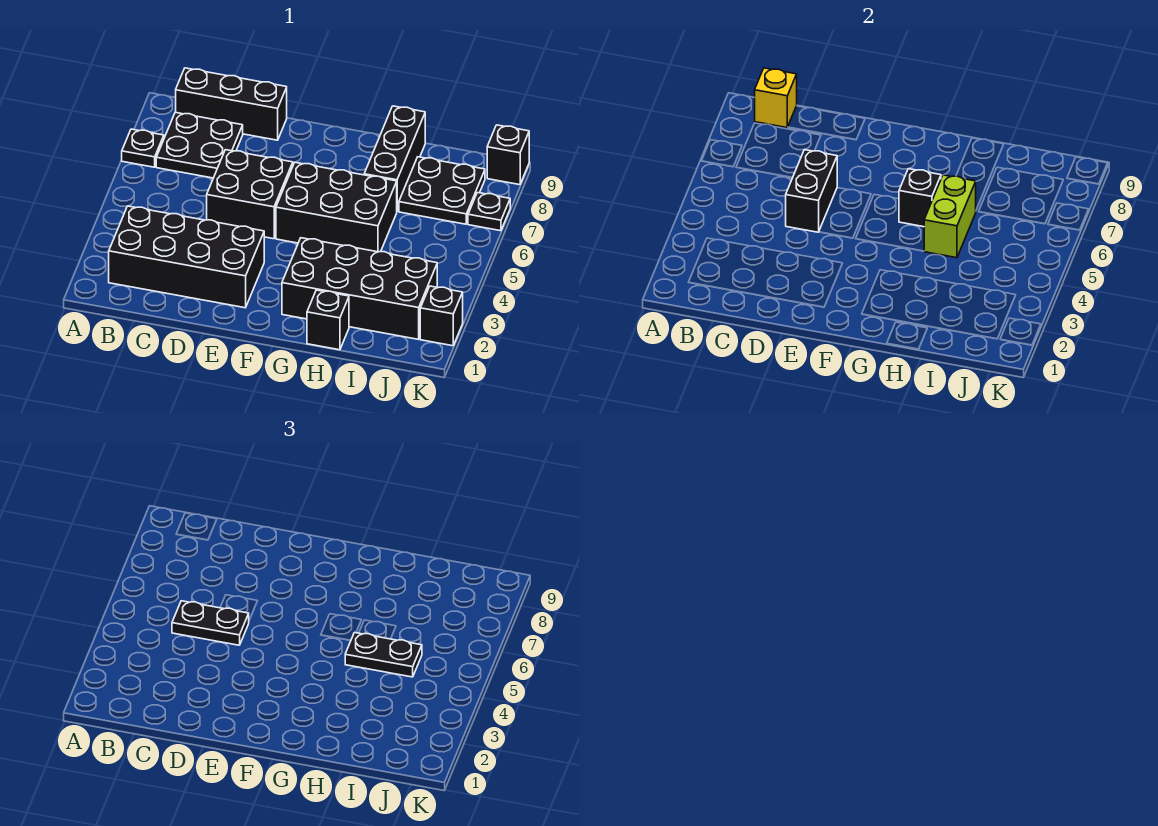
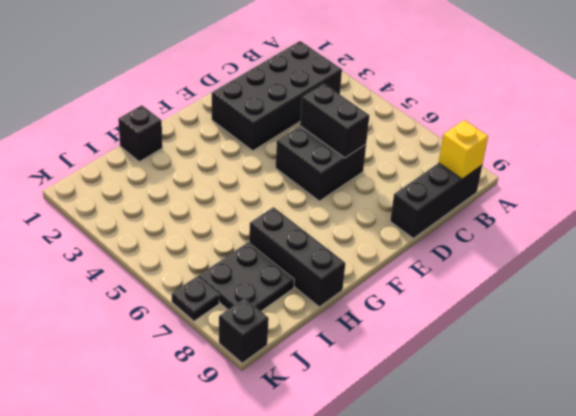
none -> black plate A7 level 1
none -> black plate B7:C8 level 1
none -> black brick F5:H6 level 1

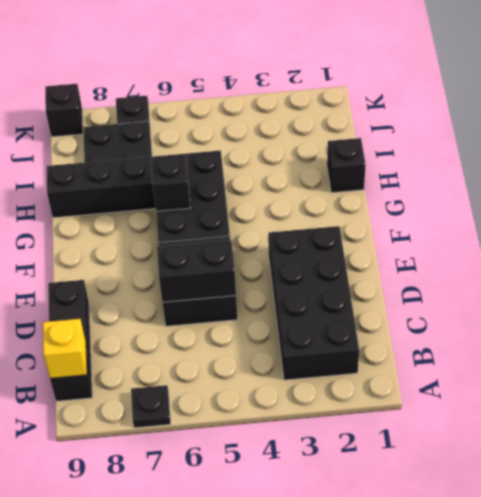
none -> black plate B7:C8 level 1
none -> black brick G2:J3 level 1
none -> black brick K2 level 1

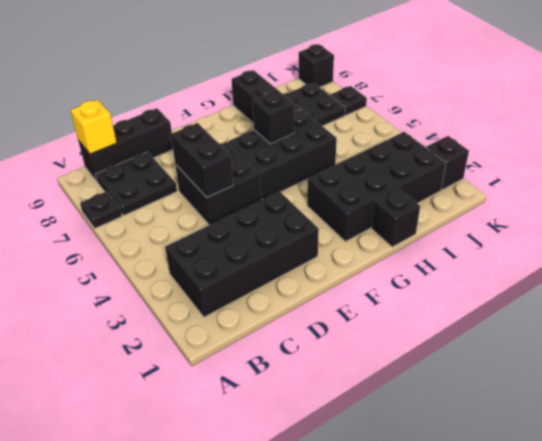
none -> lime brick H5:H6 level 2
none -> black plate C5:D5 level 3
none -> black plate H5:I5 level 3

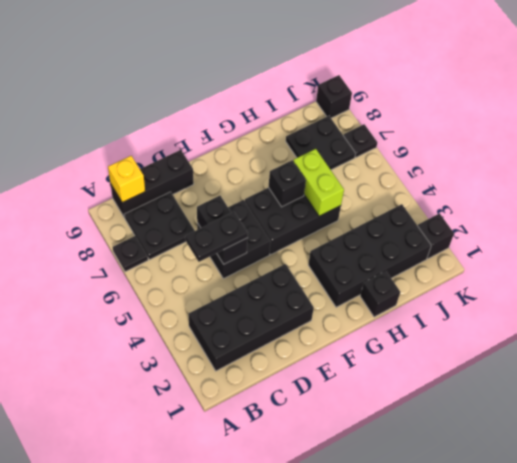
none -> black brick H7:H9 level 1
none -> black plate H5:I5 level 3

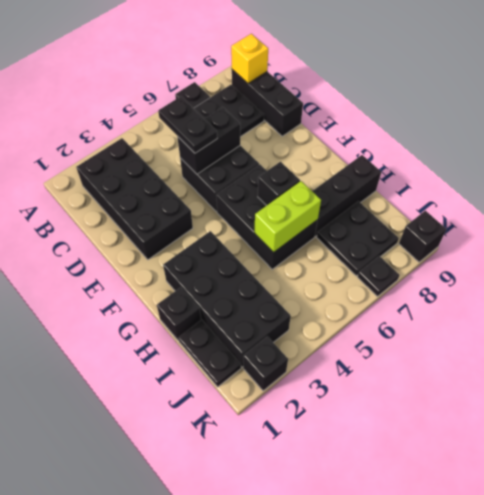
black plate I1:J1 level 1 -> black plate H5:I5 level 3

